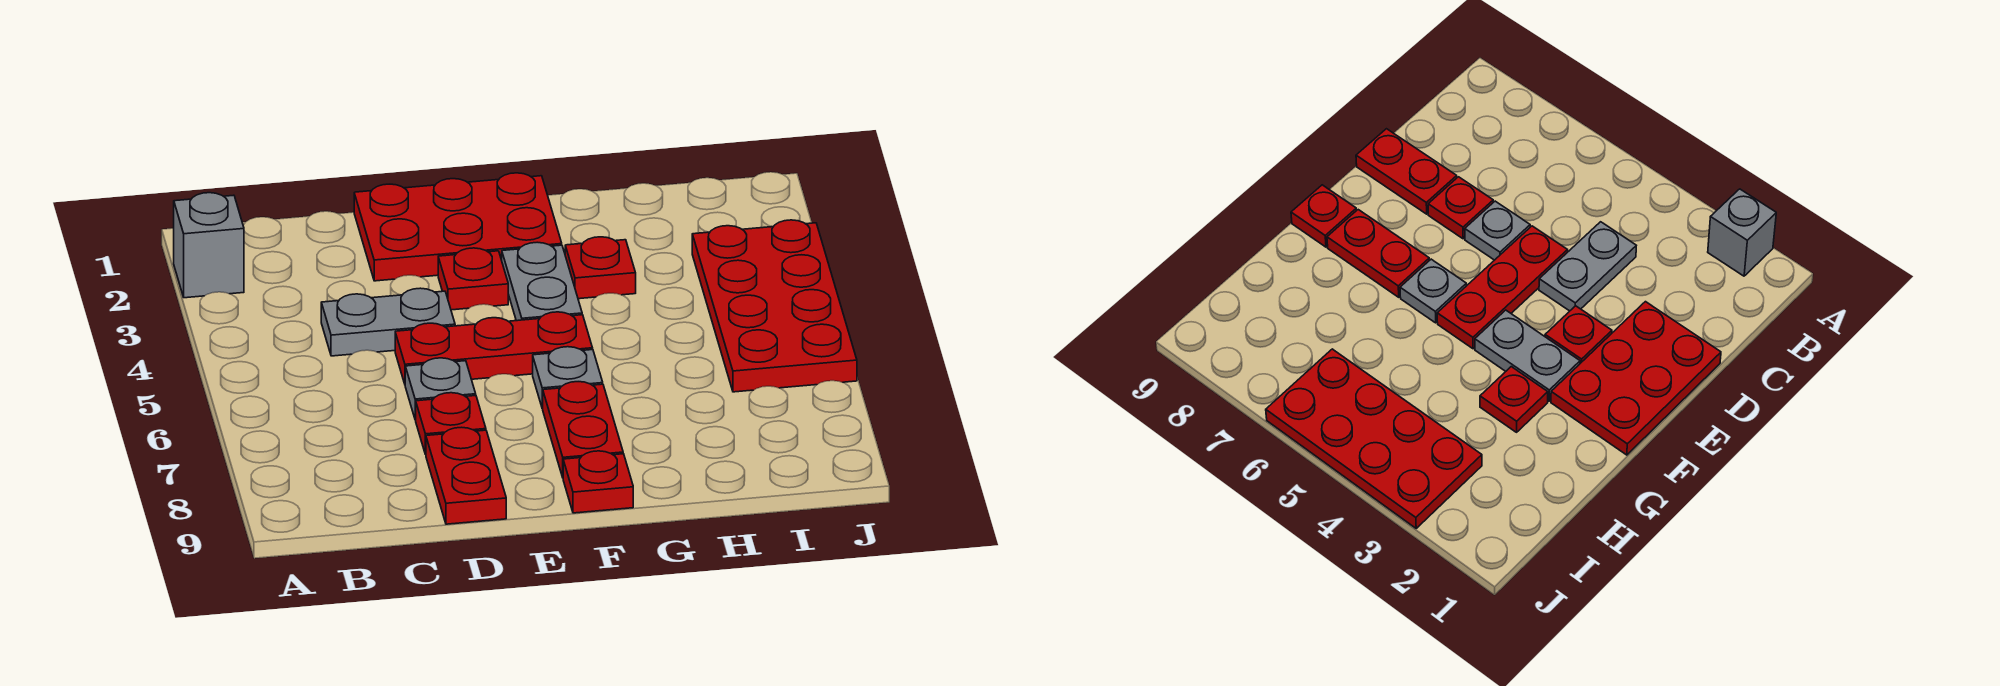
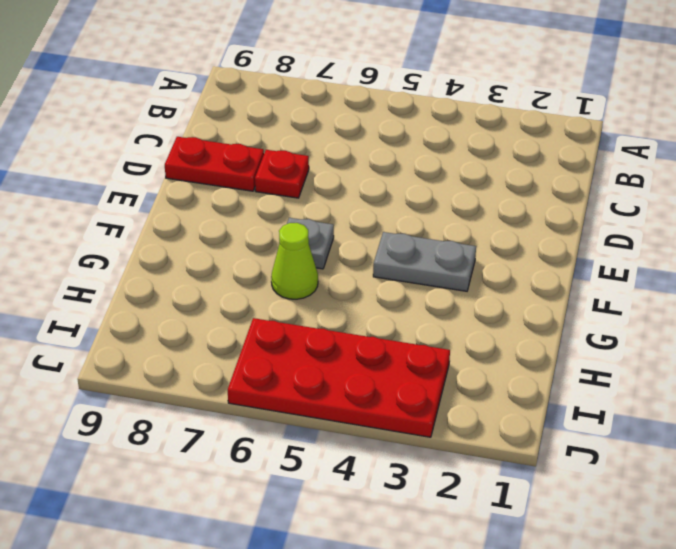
lime cone G6 level 1 -> none
none -> grey brick A2 level 1
none -> grey plate C4:D4 level 1
none -> red plate D1:F2 level 1

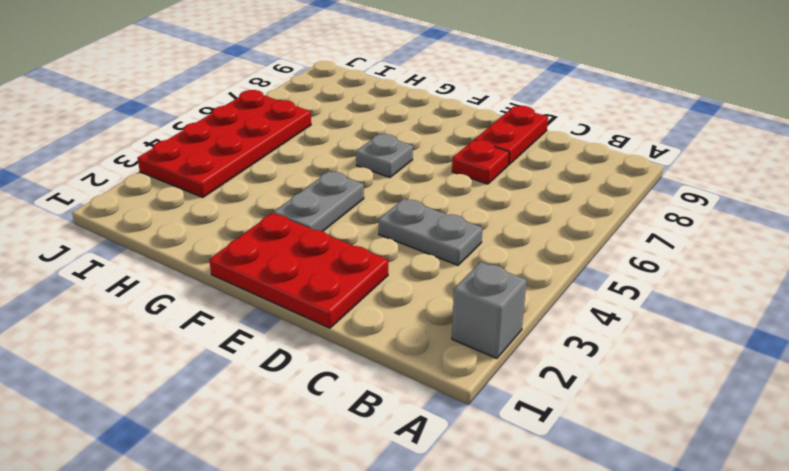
none -> red plate D5:F5 level 1
none -> grey plate D6 level 1
none -> red plate E3 level 1

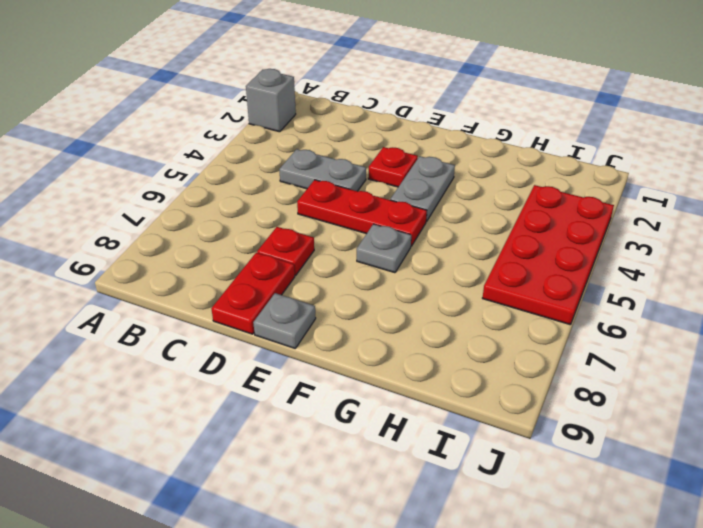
grey plate E9 level 1 -> grey plate D6 level 1
none -> red plate D1:F2 level 1
none -> red plate F7:F8 level 1
none -> red plate F9 level 1

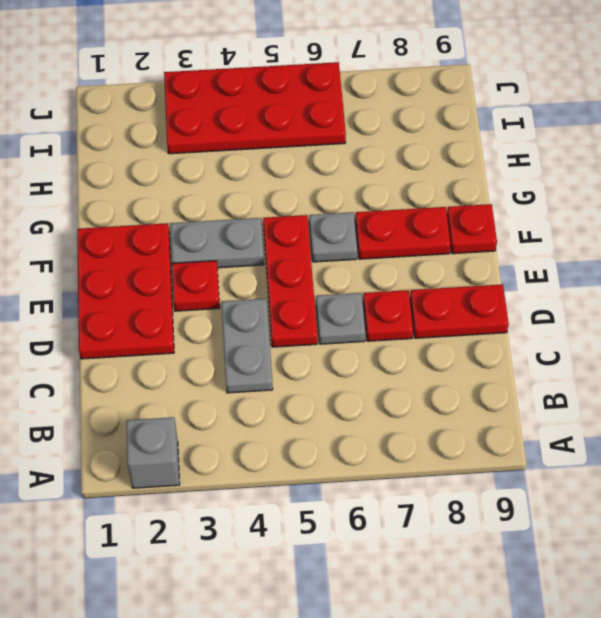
none -> red plate G3 level 1

